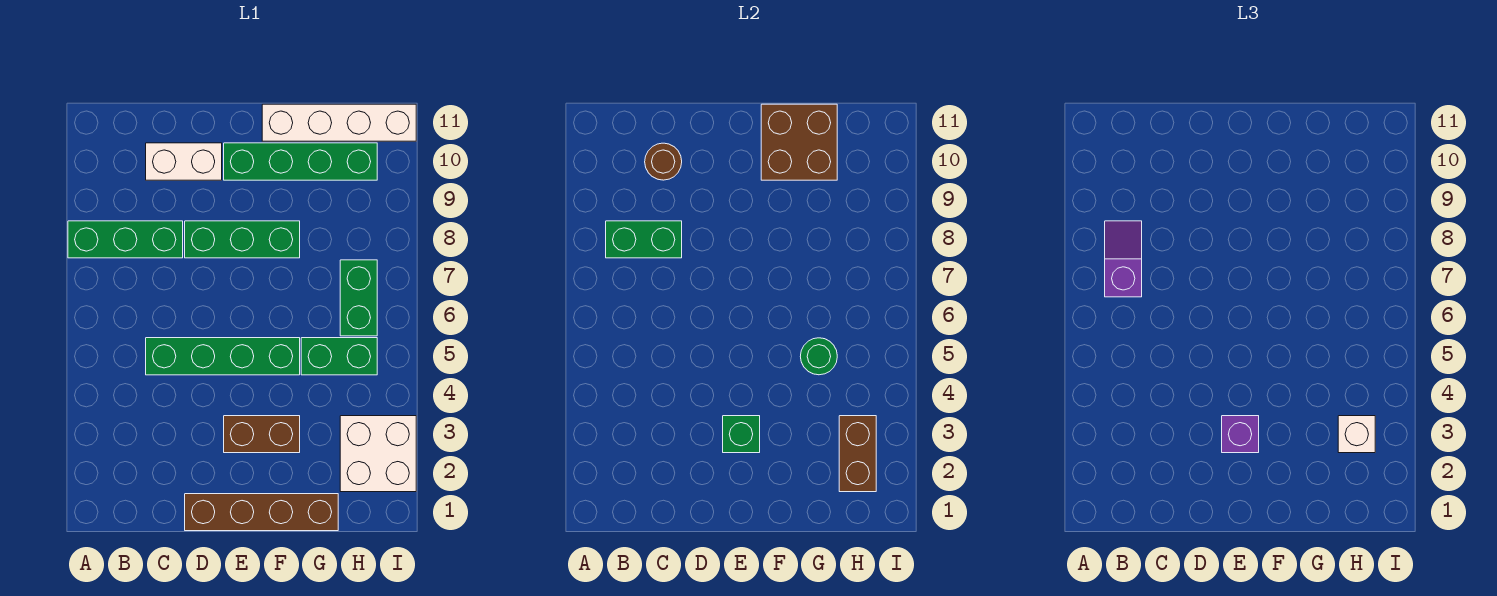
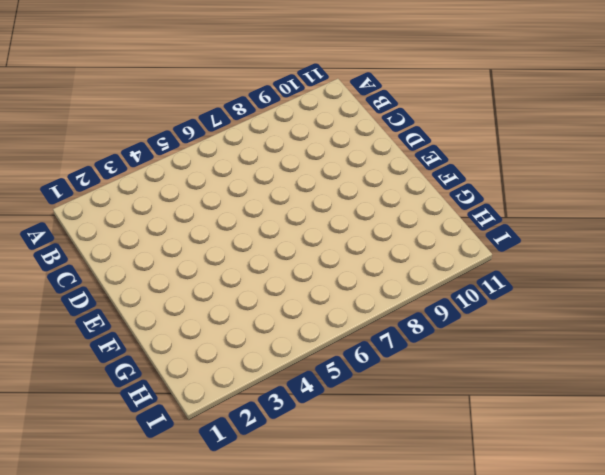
none -> green brick A8:C8 level 1
none -> green brick C5:F5 level 1
none -> white brick C10:D10 level 1

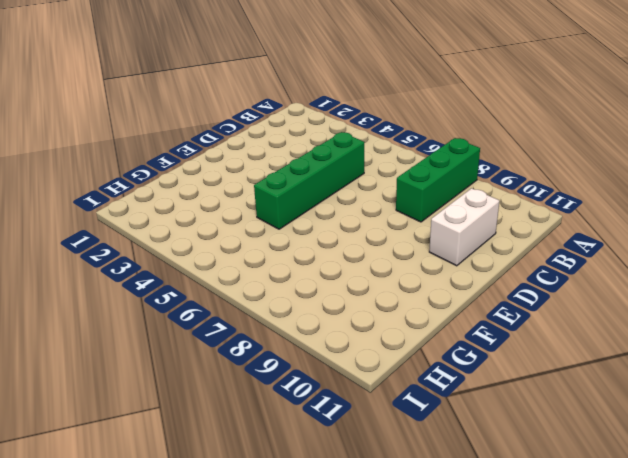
none -> brown brick D1:G1 level 1
none -> green brick D8:F8 level 1
none -> brown brick E3:F3 level 1

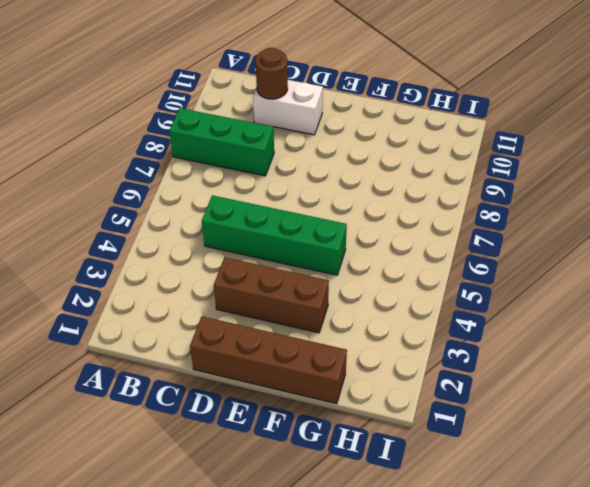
brown brick D3:F3 level 1 -> brown brick E3:F3 level 1
none -> green brick D8:F8 level 1
none -> green brick E10:H10 level 1
none -> white brick F11:I11 level 1

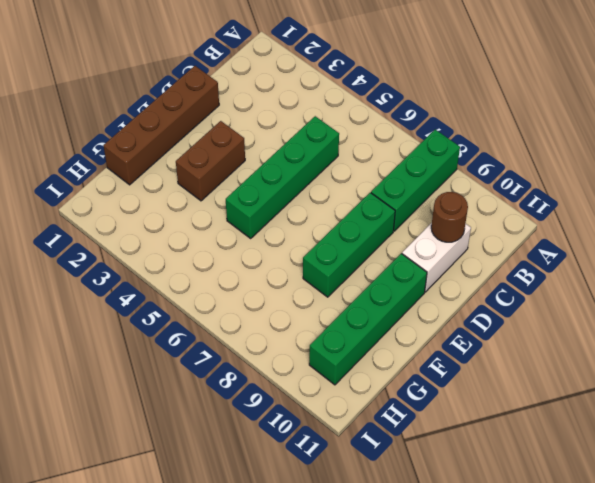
none -> white brick F11:I11 level 1
none -> green brick G5:H5 level 1
none -> white brick H2:I3 level 1

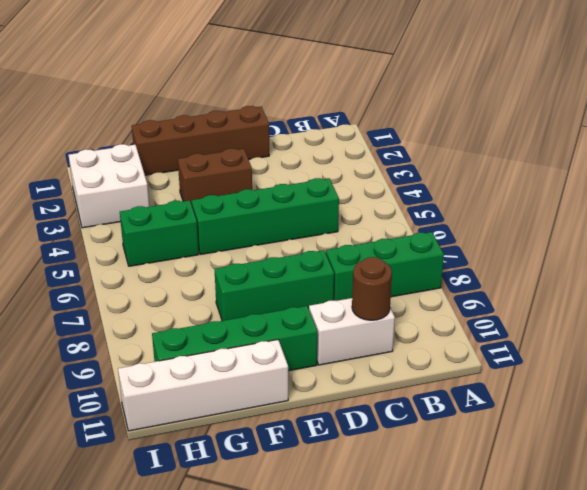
none -> green brick H6:H7 level 1
none -> green brick B8:C8 level 2
none -> green brick E3 level 2

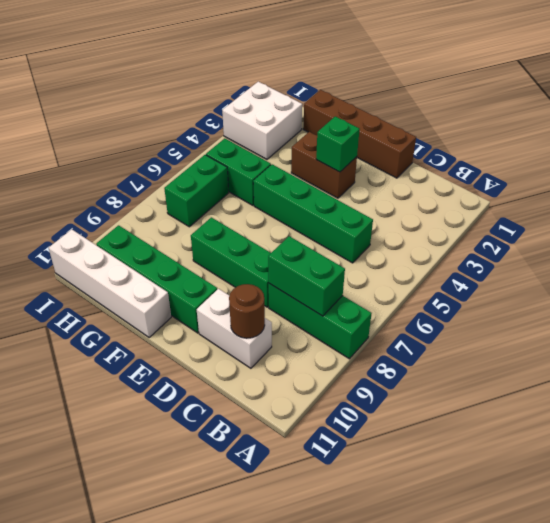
none -> brown brick F10:G11 level 2
none -> green round brick G5 level 2
none -> brown brick H2:H3 level 2

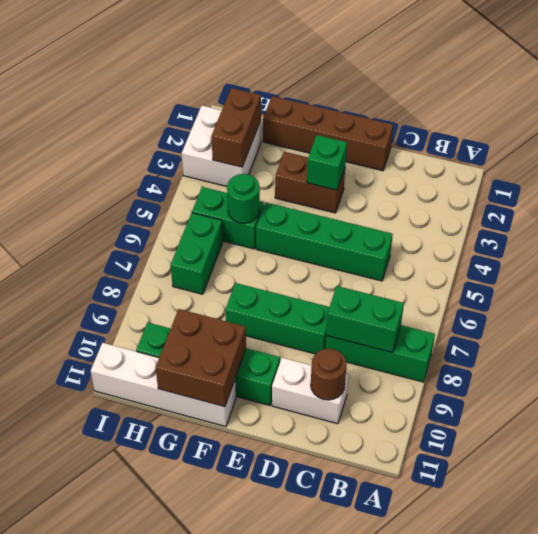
none -> purple slope B7:B8 level 3 top 7
none -> purple brick E3 level 3
none -> white brick H3 level 3

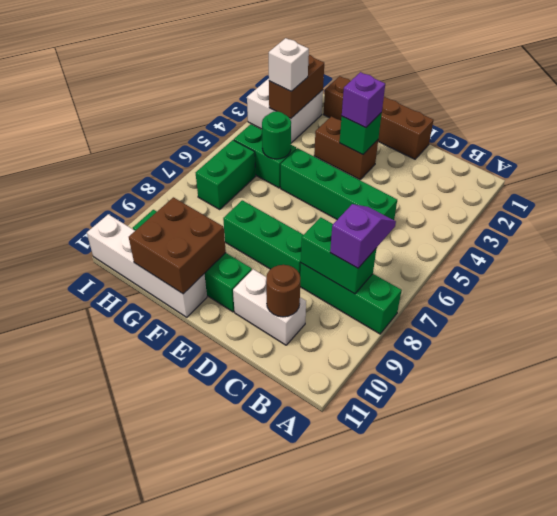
purple slope B7:B8 level 3 top 8 -> purple slope B7:B8 level 3 top 7

